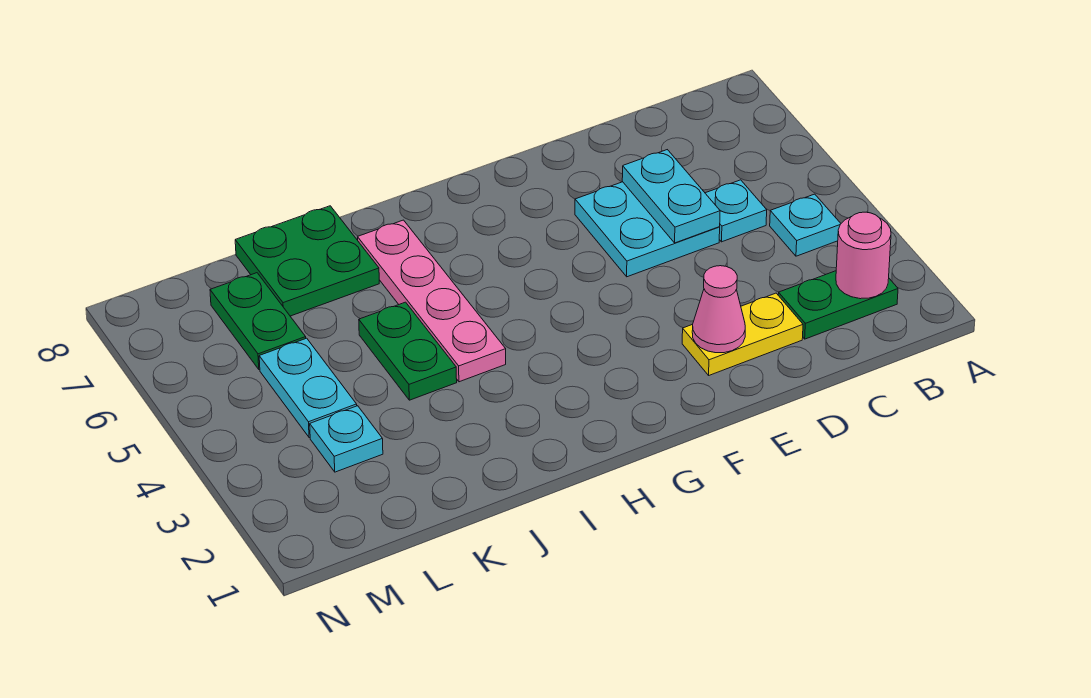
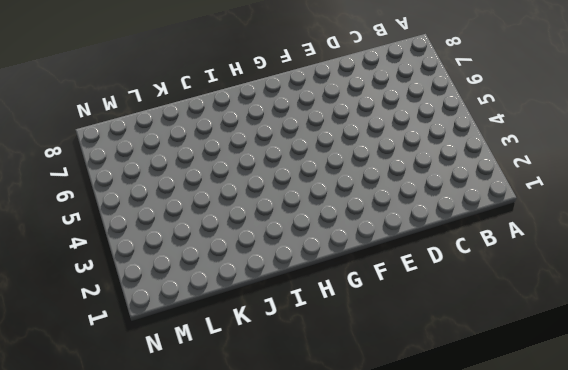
none -> green plate B2:C2 level 1
none -> cyan plate B4 level 1
none -> cyan plate C5 level 1

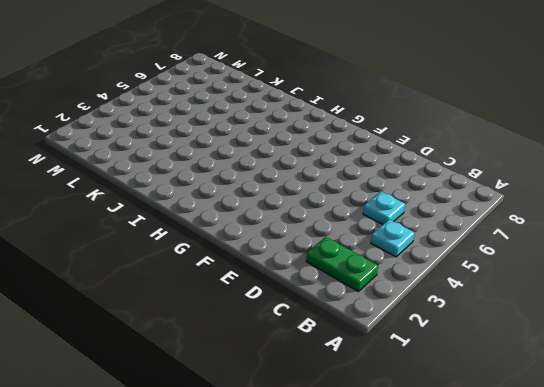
none -> yellow plate D2:E2 level 1
none -> cyan plate D5:E6 level 1
none -> pink plate I4:I7 level 1

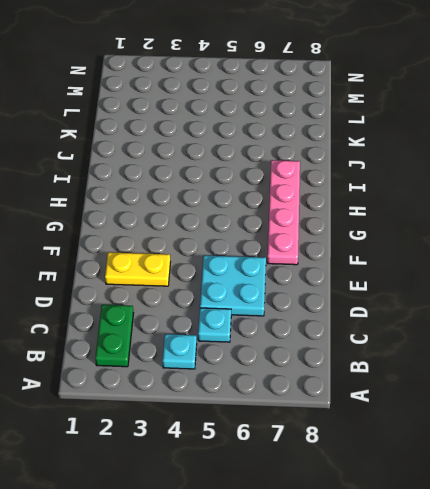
yellow plate E2:E3 level 1 -> yellow plate D2:E2 level 1
pink plate F7:I7 level 1 -> pink plate I4:I7 level 1
none -> green plate J4:J5 level 1
none -> green plate J7:K8 level 1
none -> cyan plate L3 level 1

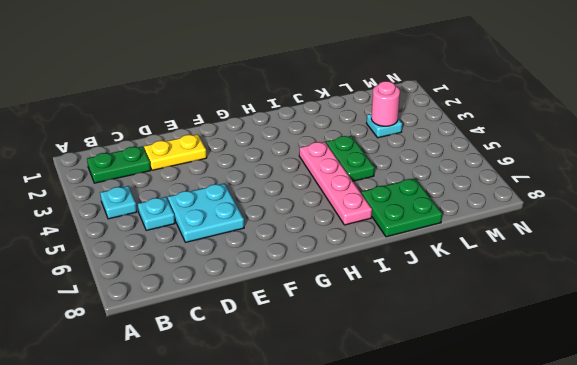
pink round brick L3 level 2 -> pink round brick B2 level 2
none -> cyan plate L4:L5 level 1
none -> green plate L6:L7 level 1
none -> cyan plate D5:D6 level 2

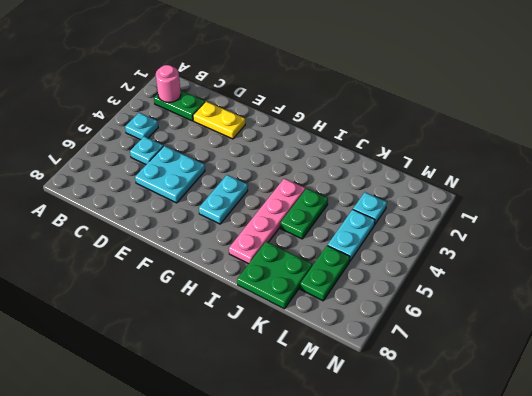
cyan plate G5:G6 level 1 -> cyan plate D5:D6 level 2
none -> pink cone E2 level 2

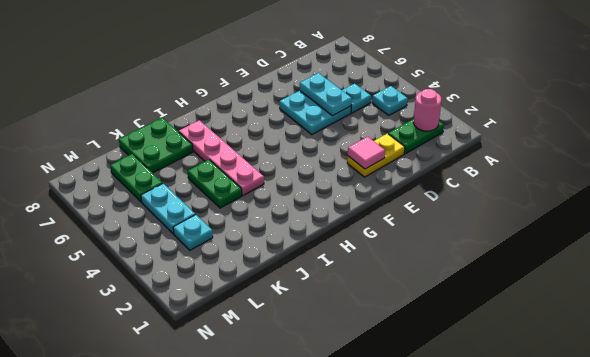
pink tile E2 level 2 -> pink cone E2 level 2

